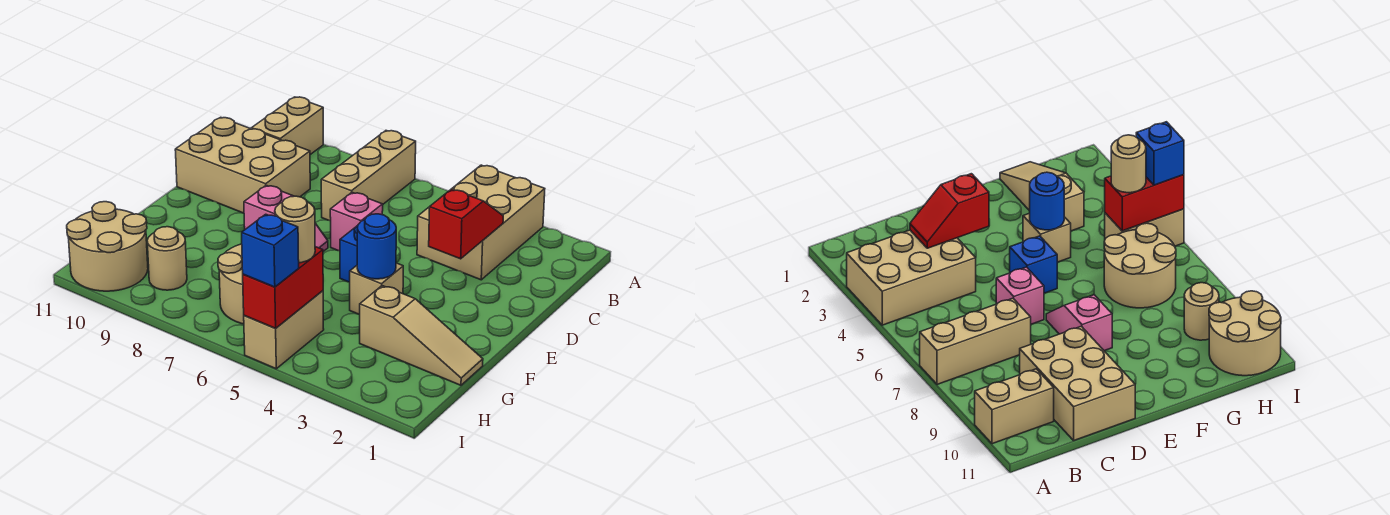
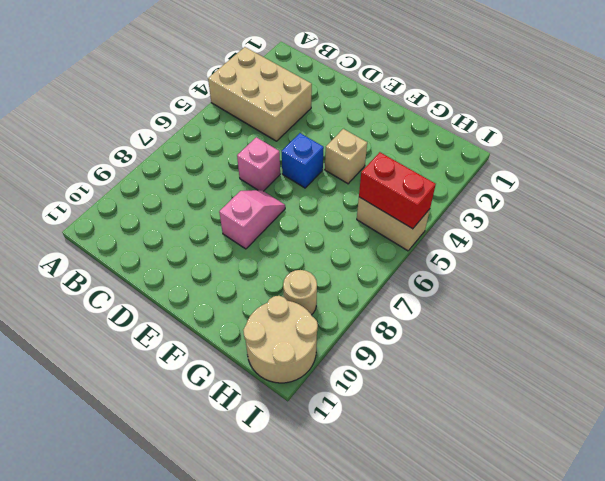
none -> tan brick A7:C7 level 1
none -> tan brick A10:B10 level 1
none -> tan brick C9:D11 level 1

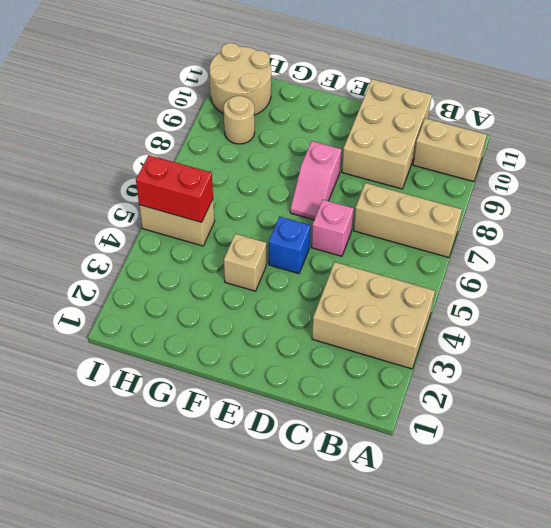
none -> tan slope G1:G3 level 1 top 3
none -> tan round brick G6:H7 level 1
none -> red slope C3:D3 level 2 top D

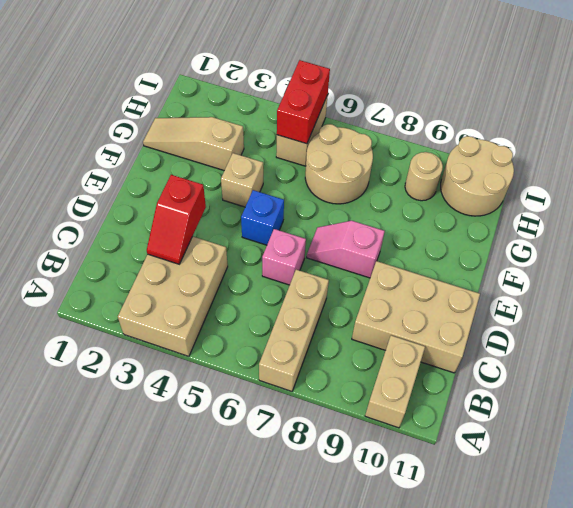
none -> blue round brick F4 level 2
none -> tan round brick H5 level 3
none -> blue brick I5 level 3

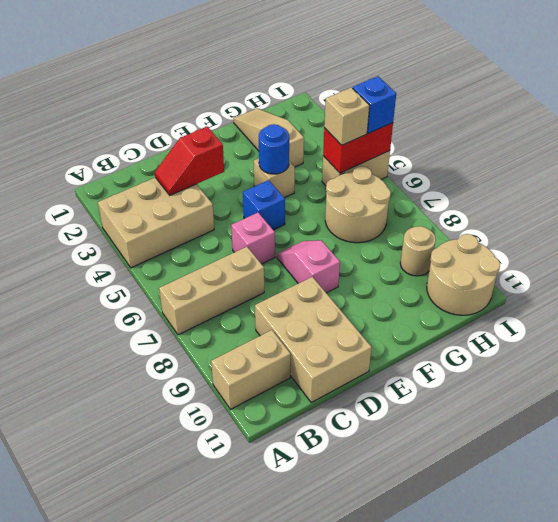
tan brick H5 level 3 -> tan round brick H5 level 3

